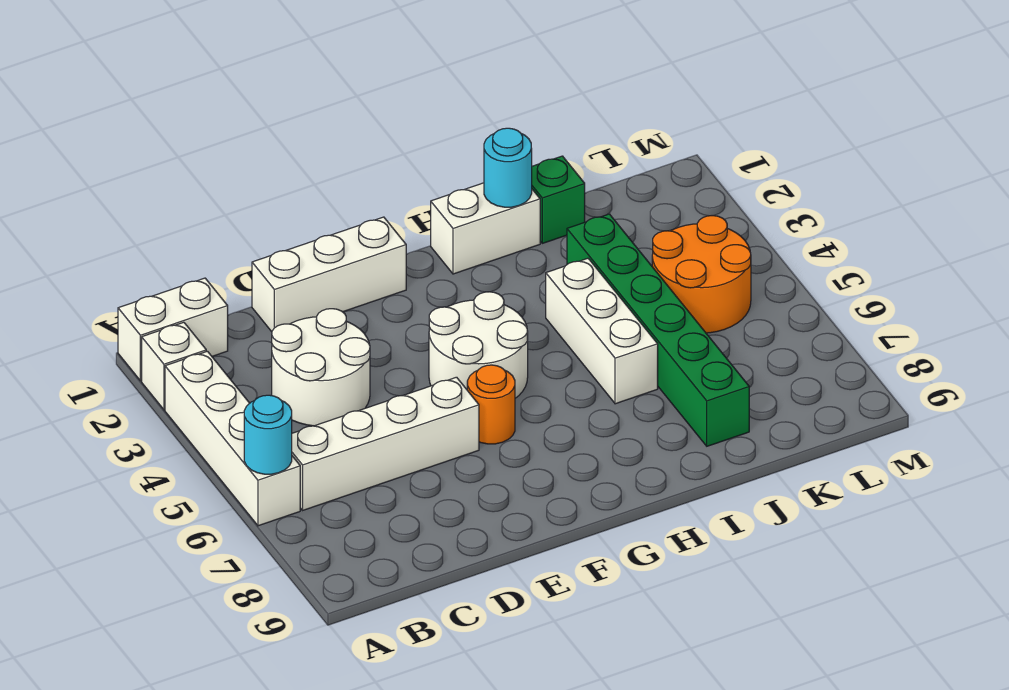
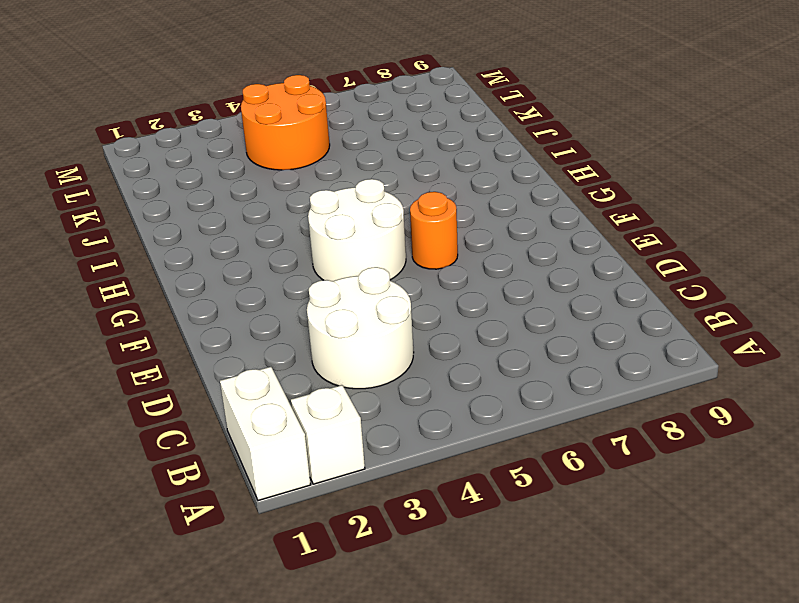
none -> white brick A3:A6 level 1
none -> white brick B6:E6 level 1
none -> white brick D1:F1 level 1

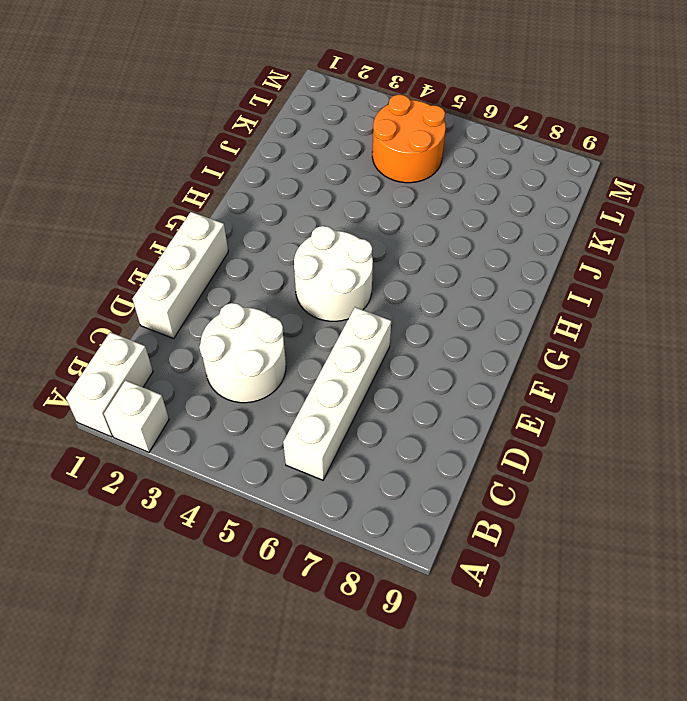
none -> white brick A3:A6 level 1
none -> orange round brick F6 level 1
none -> white brick H1:I1 level 1

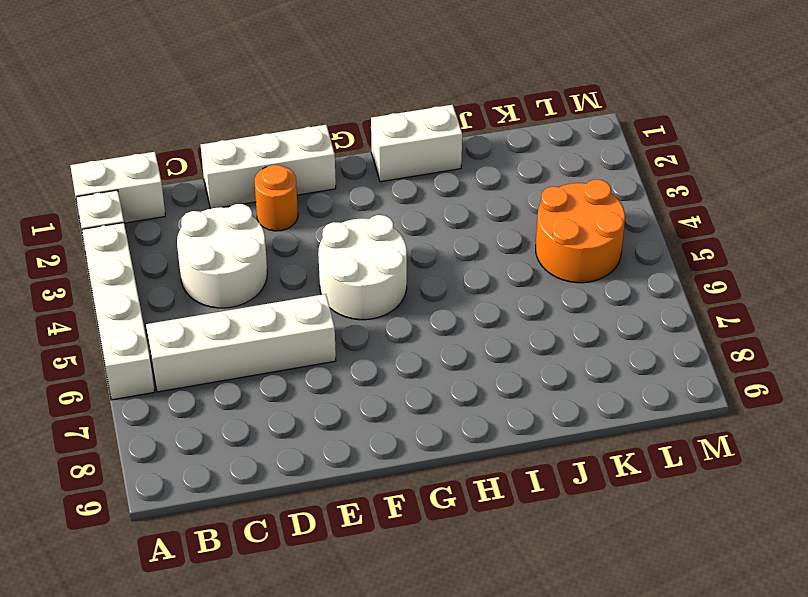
orange round brick E2 level 1 -> orange round brick F6 level 1
none -> white brick I4:I6 level 1
none -> green brick J1 level 1
none -> green brick J3:J8 level 1

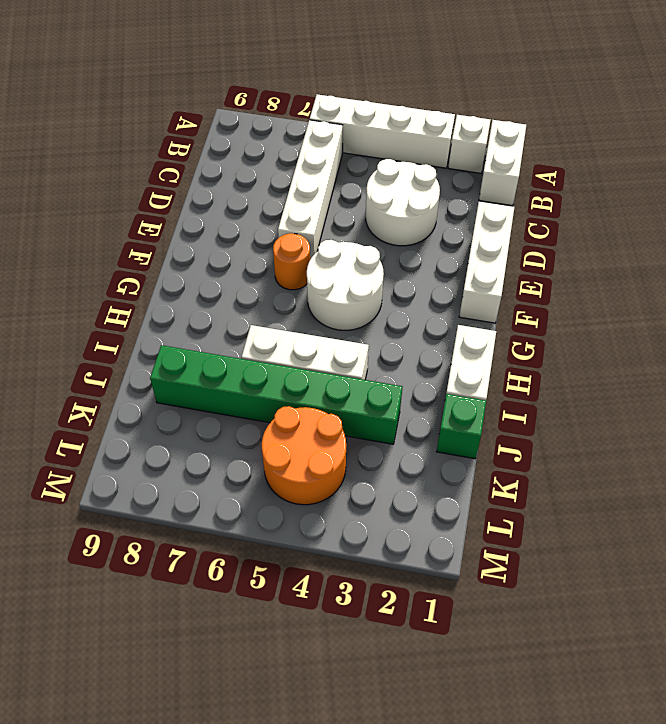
none -> cyan round brick A6 level 2
none -> cyan round brick I1 level 2

